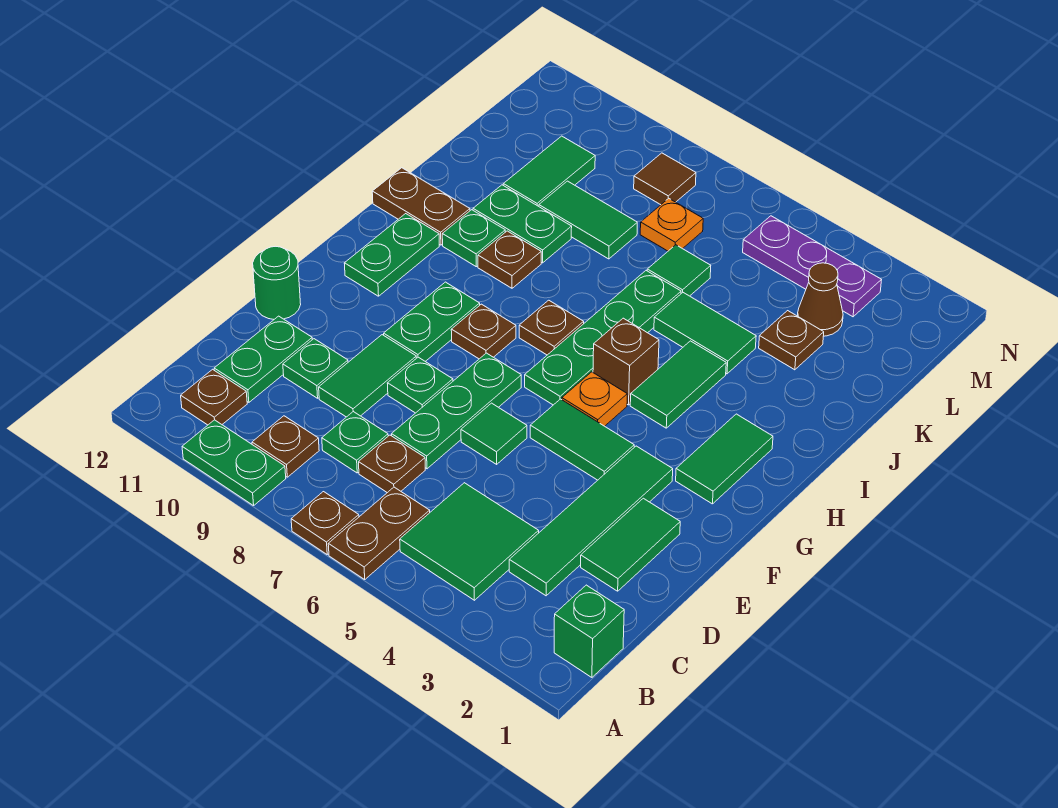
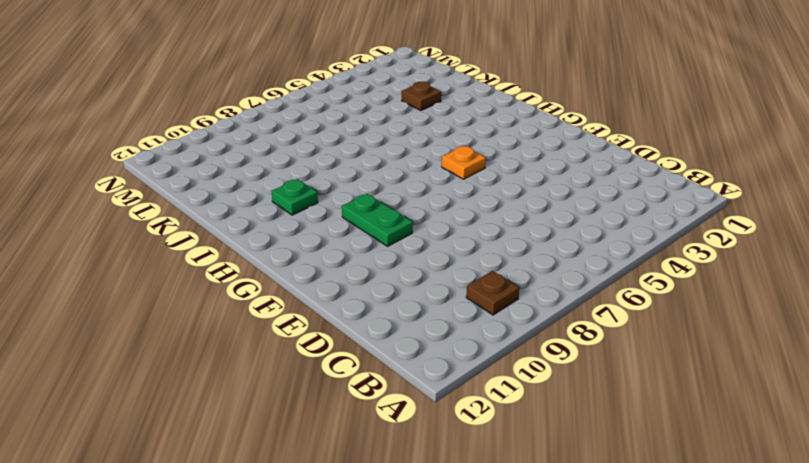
none -> brown plate A6:B6 level 1
none -> brown plate A7 level 1
none -> green plate A9:A10 level 1
none -> green brick B1 level 1

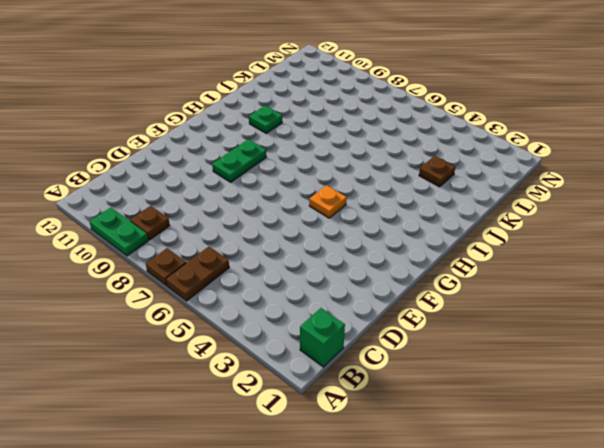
none -> green tile B4:C5 level 1
none -> brown plate B11 level 1
none -> green tile C3:F3 level 1
none -> brown plate C7 level 1

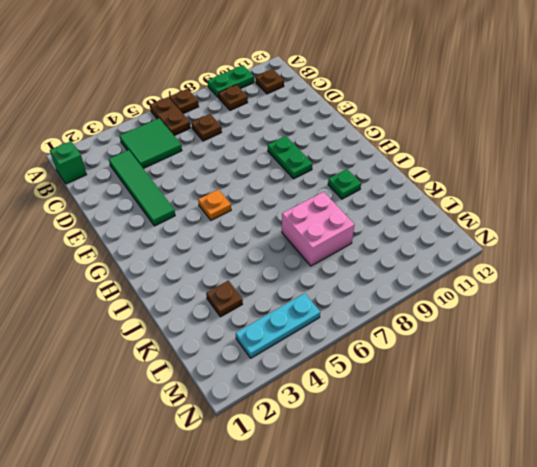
pink brick J7:K8 level 1 -> green tile K8:K9 level 1
cyan plate M3:M5 level 1 -> purple plate M3:M5 level 1
none -> green plate C8 level 1
none -> green plate C11:D11 level 1
none -> green tile D2:E2 level 1
none -> green plate D7:F7 level 1

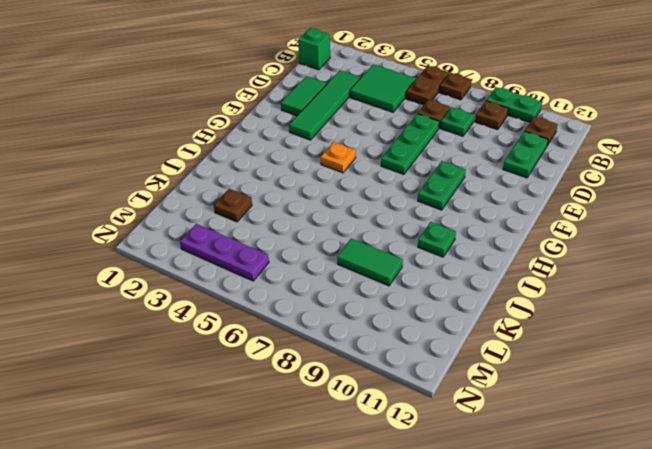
none -> green tile D9:E9 level 1
none -> green plate D10 level 1
none -> green tile E6 level 1
none -> green plate E8 level 1

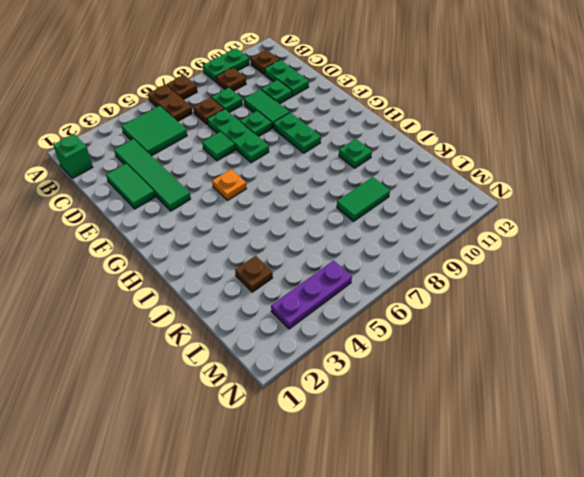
none -> green round brick E12 level 1
none -> green tile F4:F5 level 1
none -> green tile G2:H2 level 1
none -> green plate G6:J6 level 1

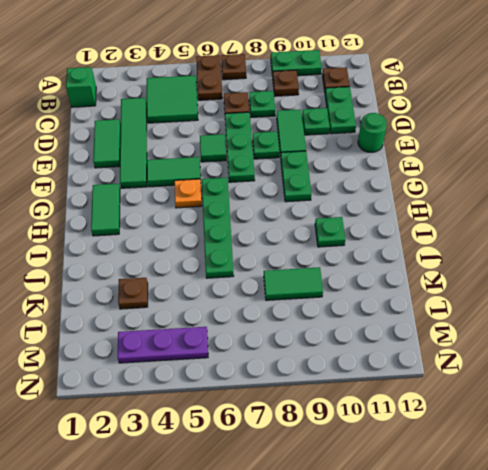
none -> brown plate G8 level 1
none -> green plate G11:H11 level 1
none -> green tile H4:I4 level 1
none -> brown brick H5 level 1

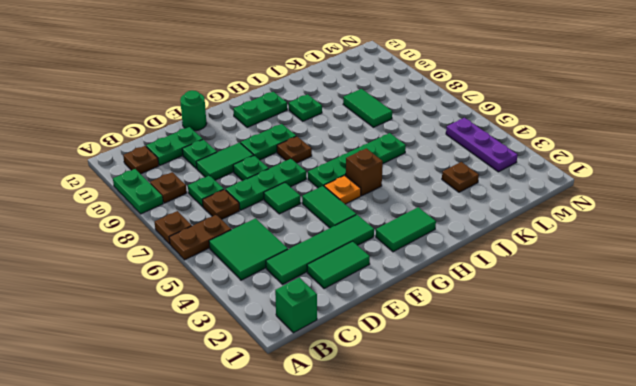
none -> green tile H4:I4 level 1
none -> brown plate H7 level 1
none -> brown plate I9 level 1
none -> brown plate I11:I12 level 1

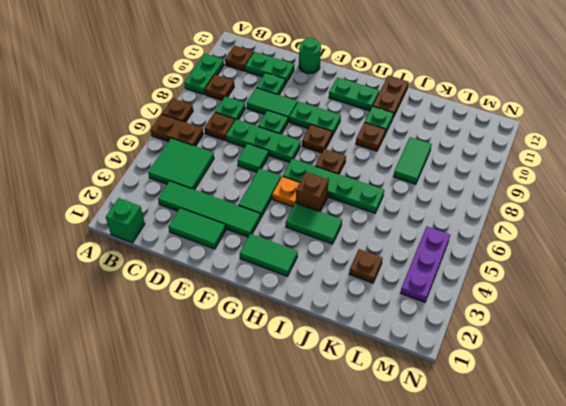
none -> green tile J4:J5 level 1
none -> green plate J9:J10 level 1
none -> green tile K6 level 1
none -> green tile K10:L10 level 1

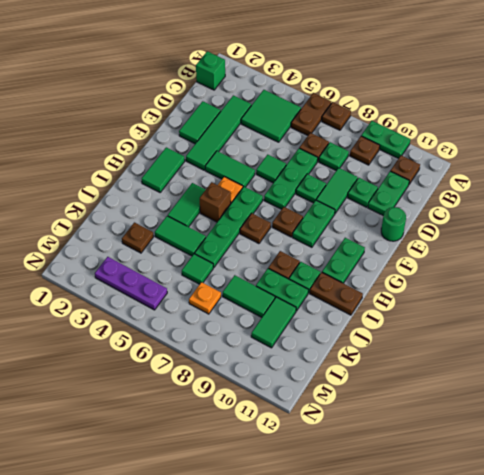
none -> brown cone L3 level 1
none -> brown tile M8 level 1

